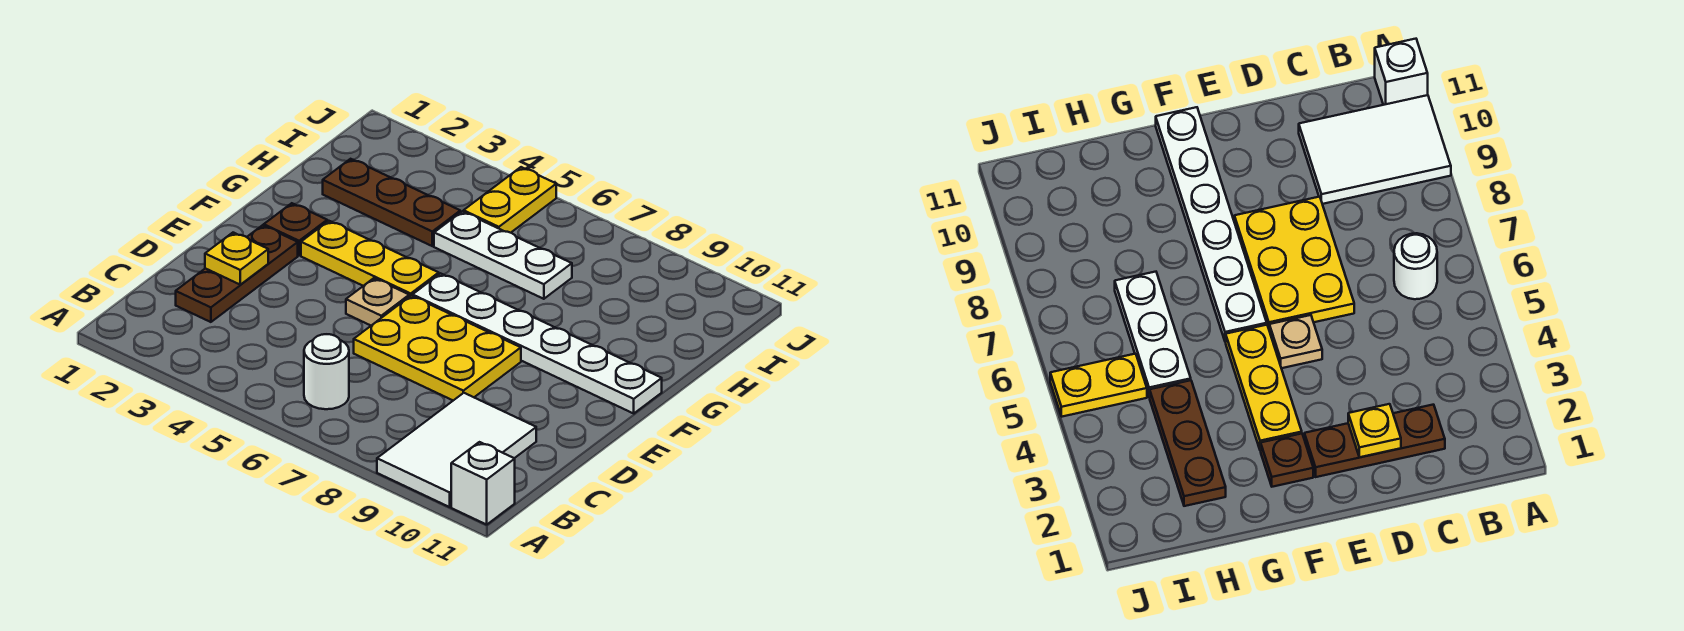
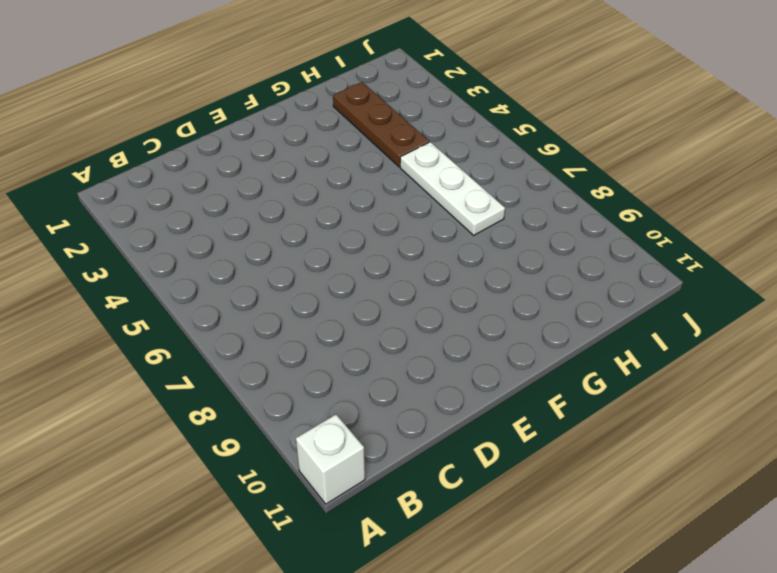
none -> white tile A9:C10 level 1
none -> white round brick B6 level 1
none -> brown plate C2:E2 level 1

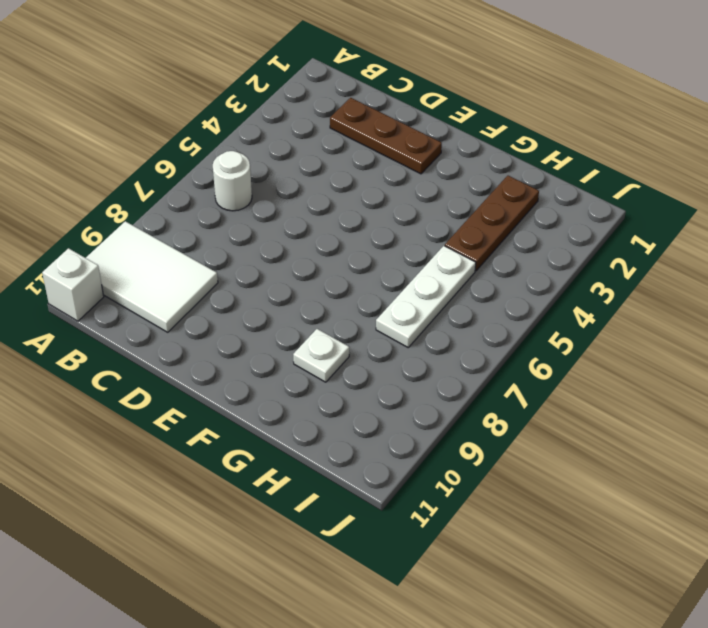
white plate G9 level 1 -> none
none -> yellow plate D6:E8 level 1
none -> tan plate E5 level 1
none -> brown plate F2 level 1

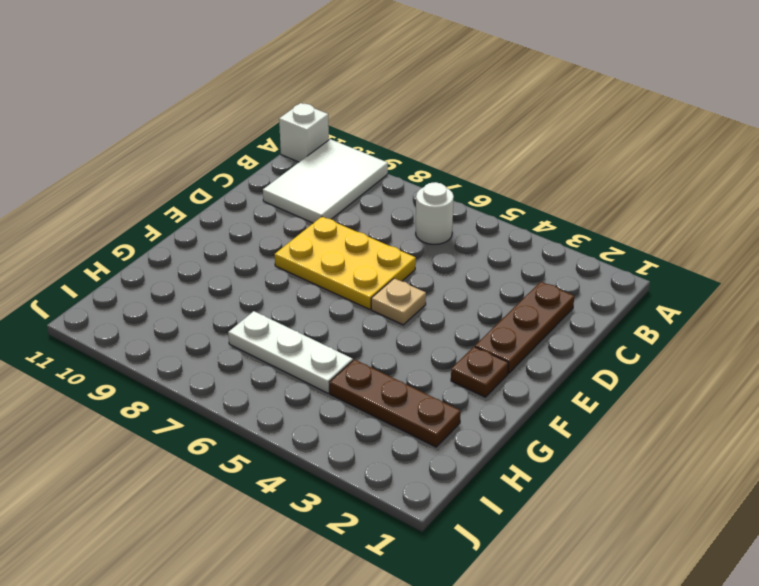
none -> yellow plate F3:F5 level 1
none -> white plate F6:F11 level 1
none -> yellow plate I5:J5 level 1

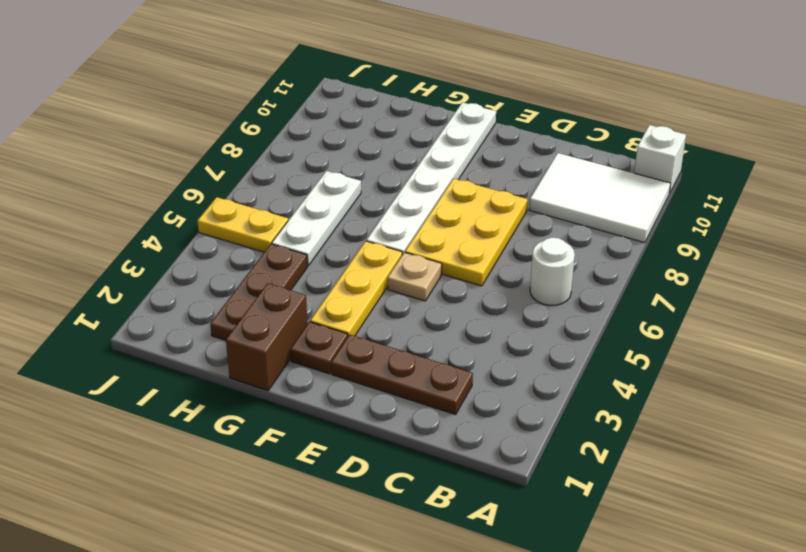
brown brick G1:G2 level 1 -> none
none -> yellow plate D2 level 2

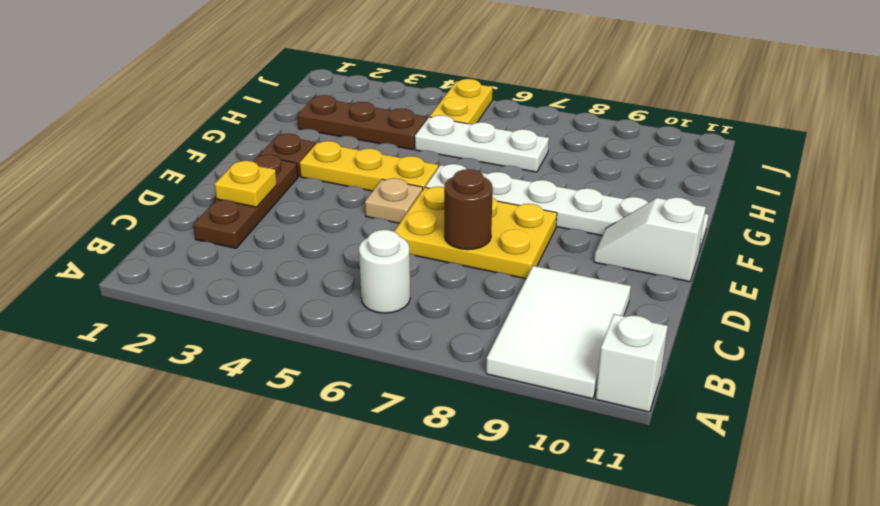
brown round brick D7 level 2 -> none
white slope E10:E11 level 1 top 11 -> none

